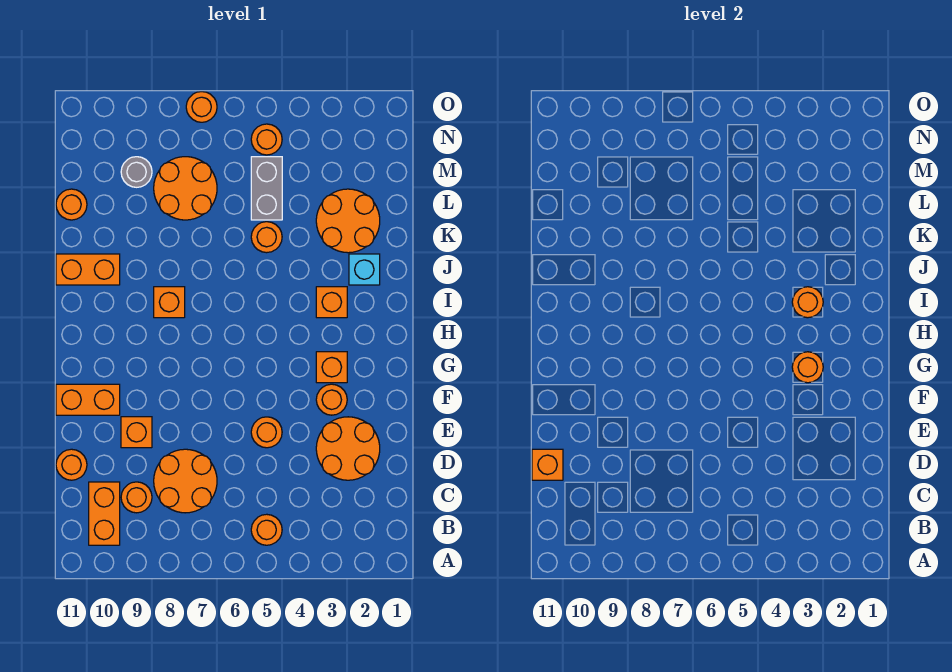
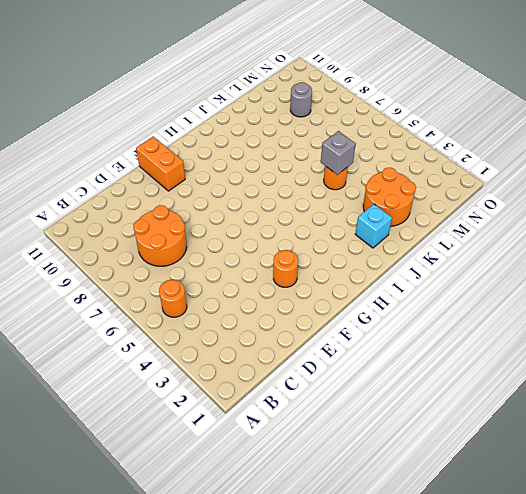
grey brick K5 level 2 -> none
none -> orange brick B10:C10 level 1
none -> orange round brick C9 level 1
none -> orange round brick D2:E3 level 1

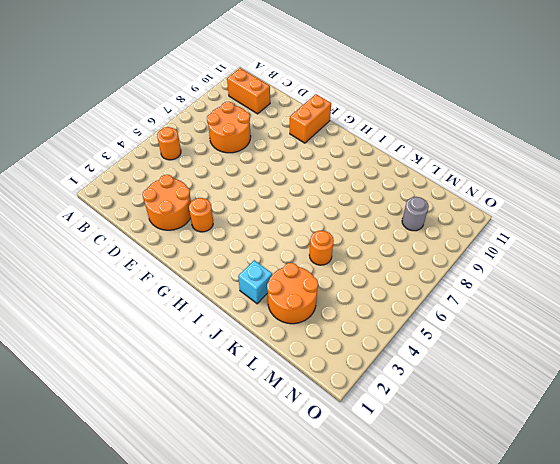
none -> orange round brick C9 level 1
none -> orange round brick D11 level 1
none -> orange round brick E5 level 1

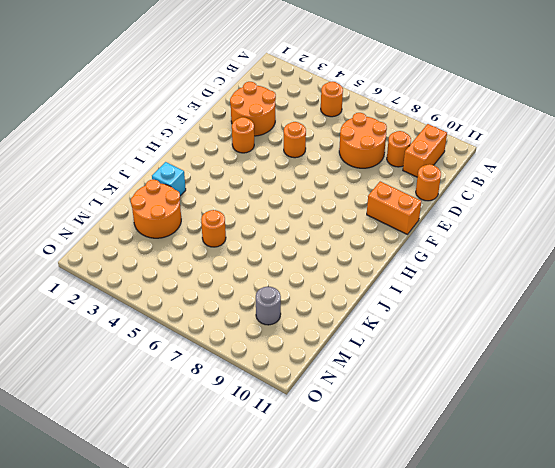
none -> orange brick E9 level 1
none -> orange brick G3 level 1
none -> orange brick I3 level 1

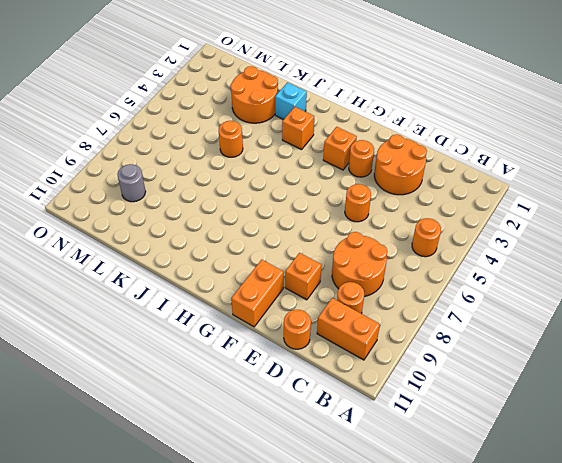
none -> orange brick I8 level 1
none -> orange brick J10:J11 level 1
none -> grey brick L5:M5 level 1

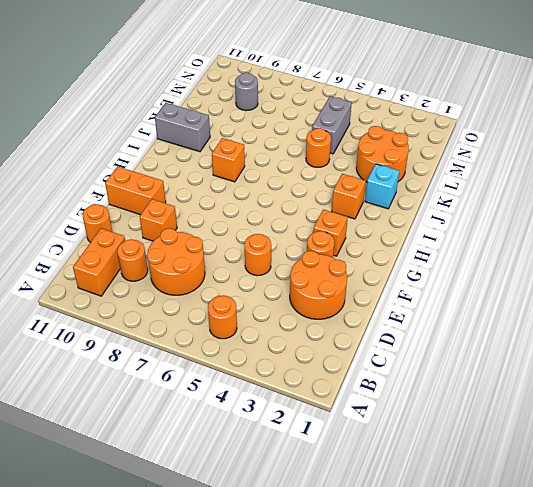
grey brick J10:J11 level 1 -> orange brick J10:J11 level 1
none -> orange round brick L7:M8 level 1
none -> orange round brick L11 level 1
none -> orange round brick N5 level 1

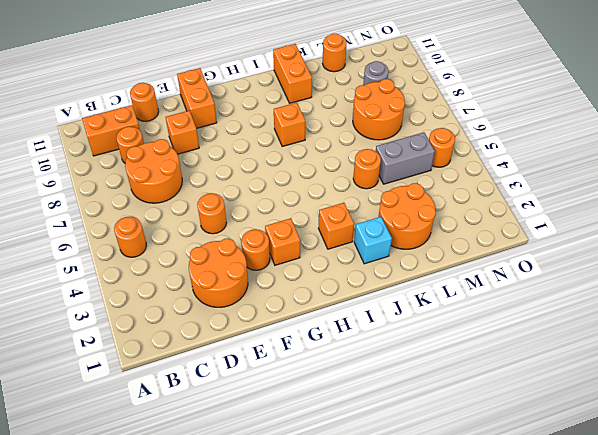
none -> orange round brick O7 level 1
none -> orange brick D11 level 2
none -> orange round brick G3 level 2

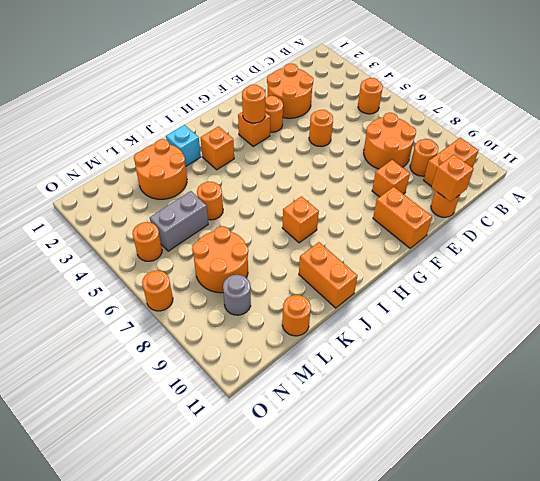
none -> orange round brick I3 level 2

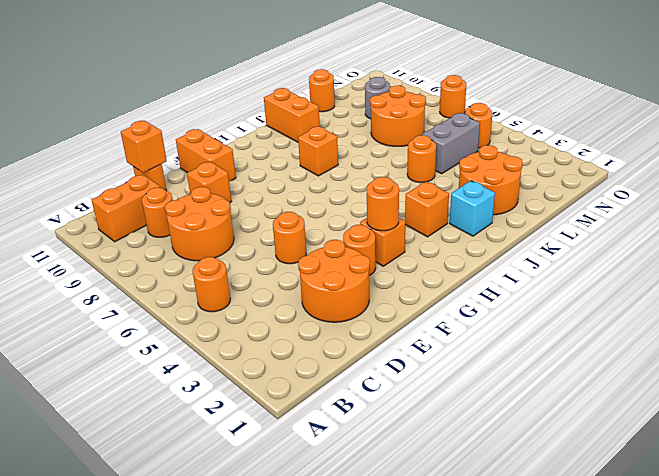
none -> orange round brick I3 level 2

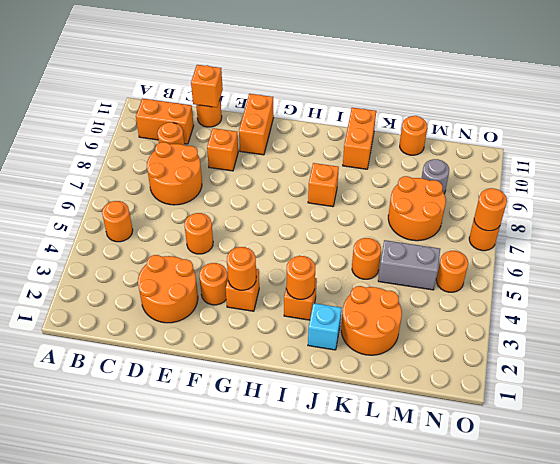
orange round brick O7 level 2 -> none

